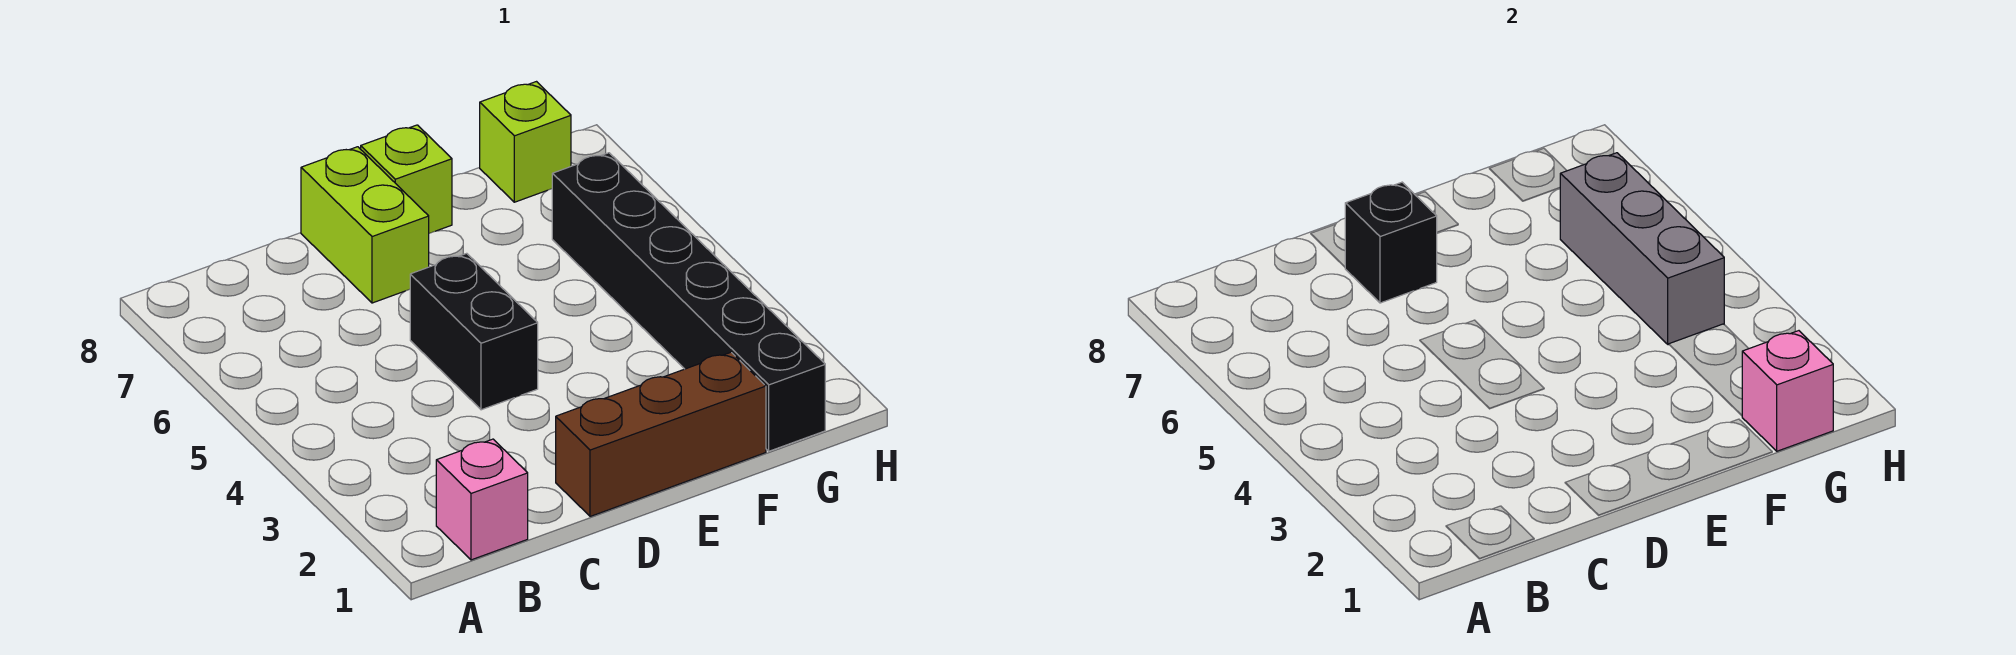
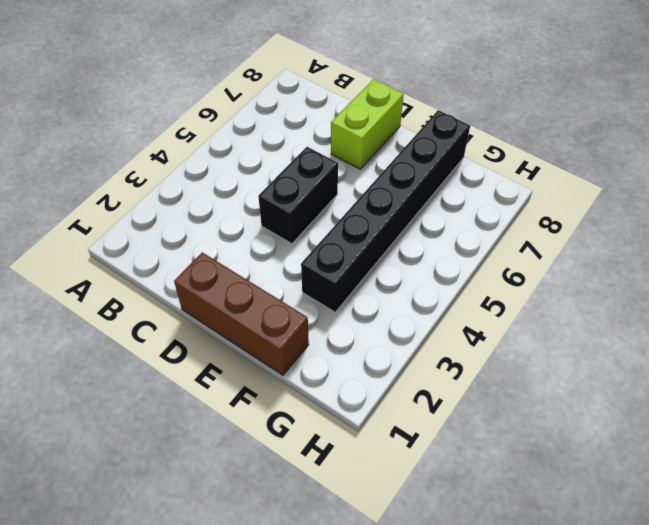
black brick F3:F8 level 1 -> black brick G1:G6 level 1
none -> pink brick B1 level 1
none -> lime brick E8 level 1

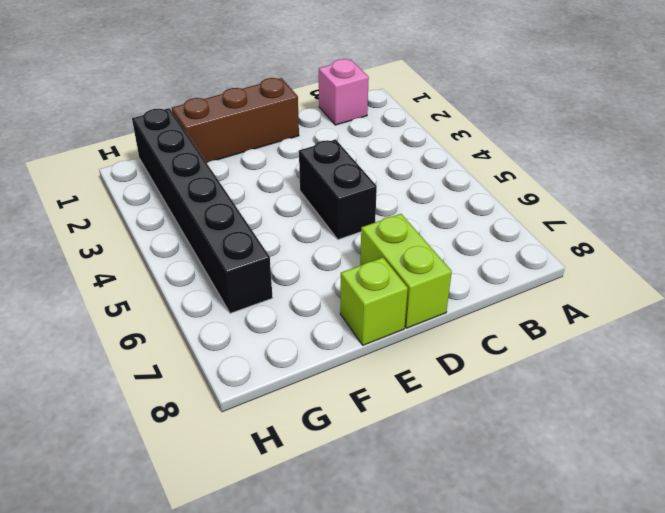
none -> lime brick G8 level 1
none -> black brick D7 level 2

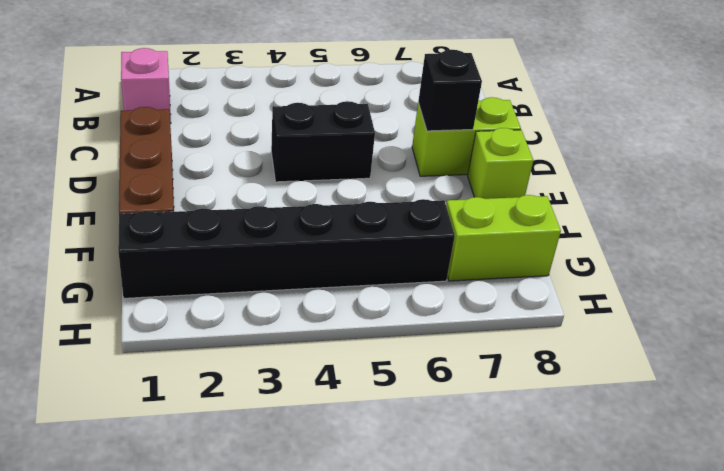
lime brick G7:G8 level 1 -> lime brick G8 level 1
none -> pink brick G1 level 2
none -> grey brick G4:G6 level 2

